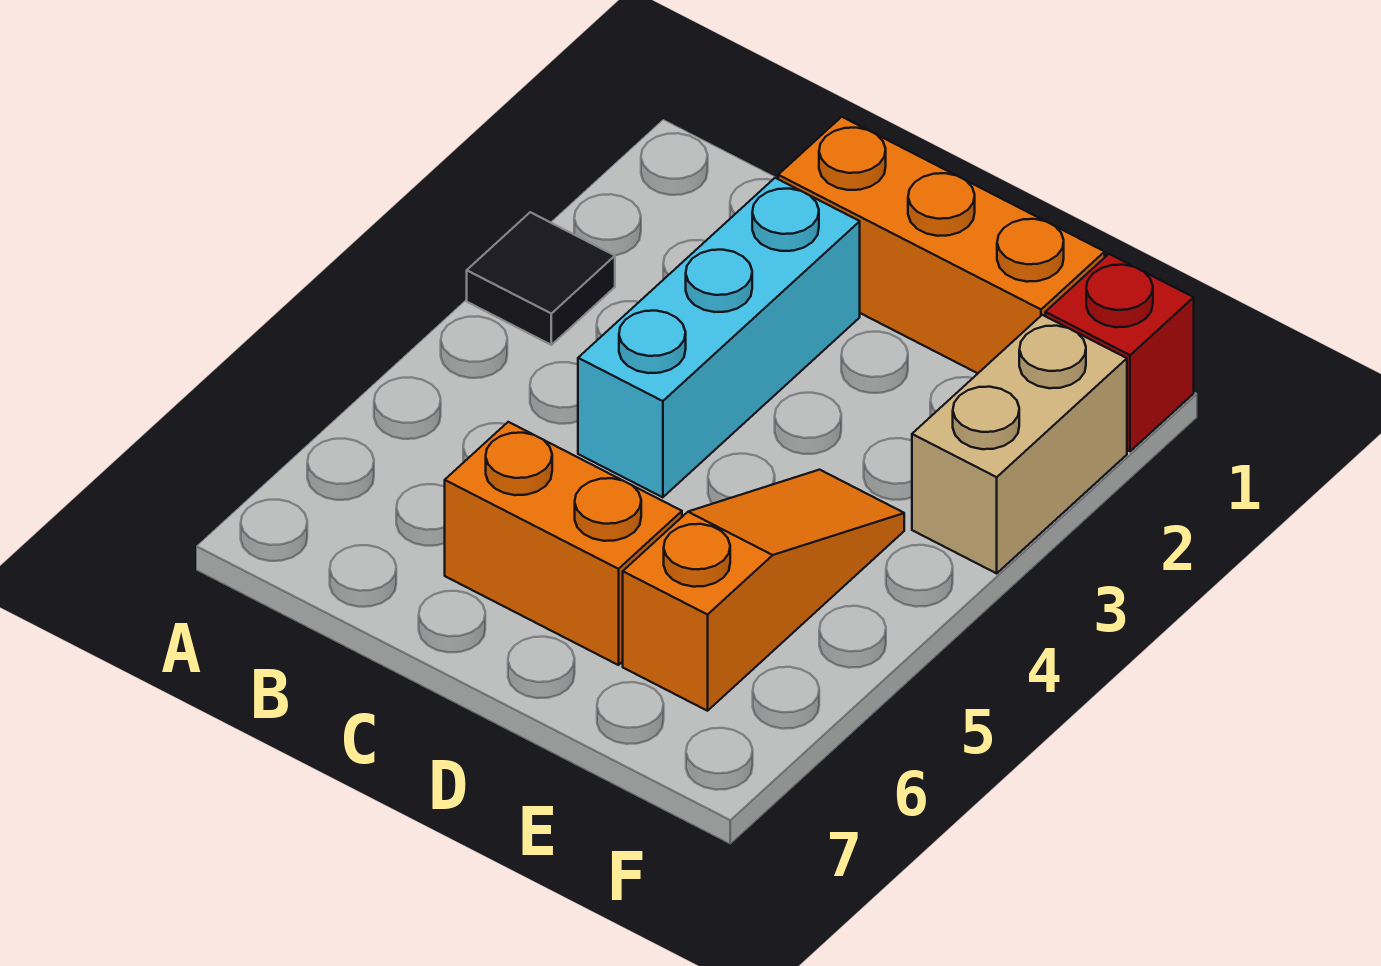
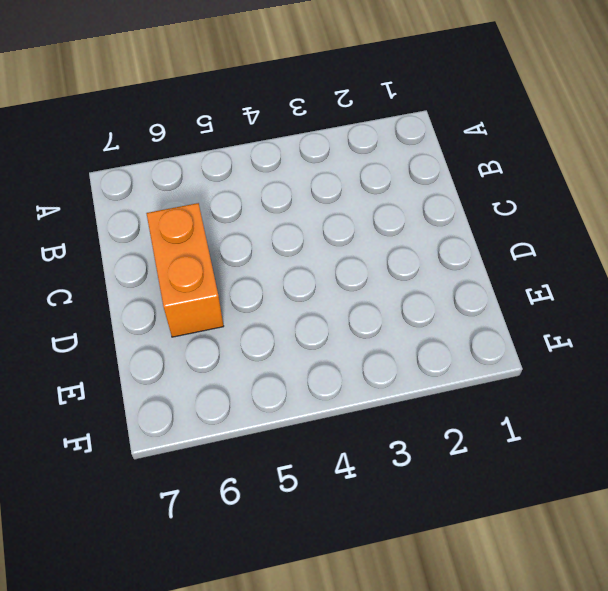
none -> black tile A3 level 1
none -> orange brick C1:E1 level 1

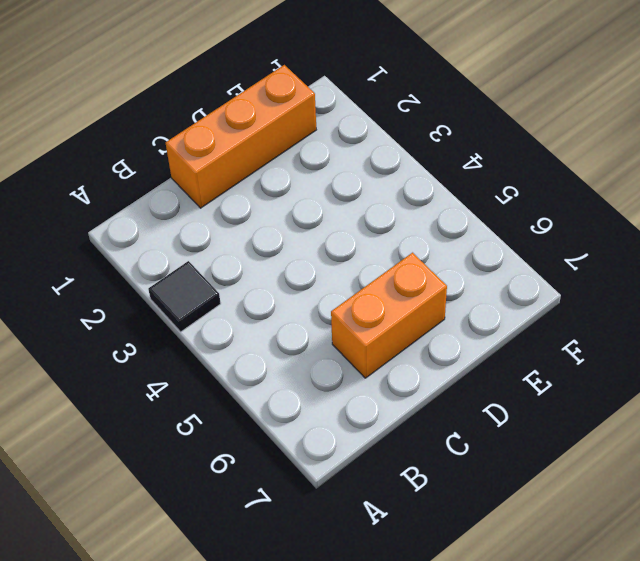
none -> cyan brick C2:C4 level 1
none -> orange slope E4:E6 level 1 top 6

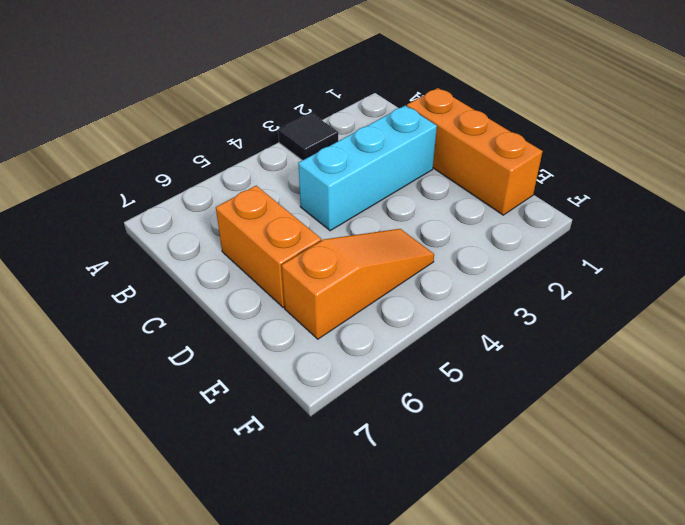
none -> red brick F1 level 1
none -> tan brick F2:F3 level 1

